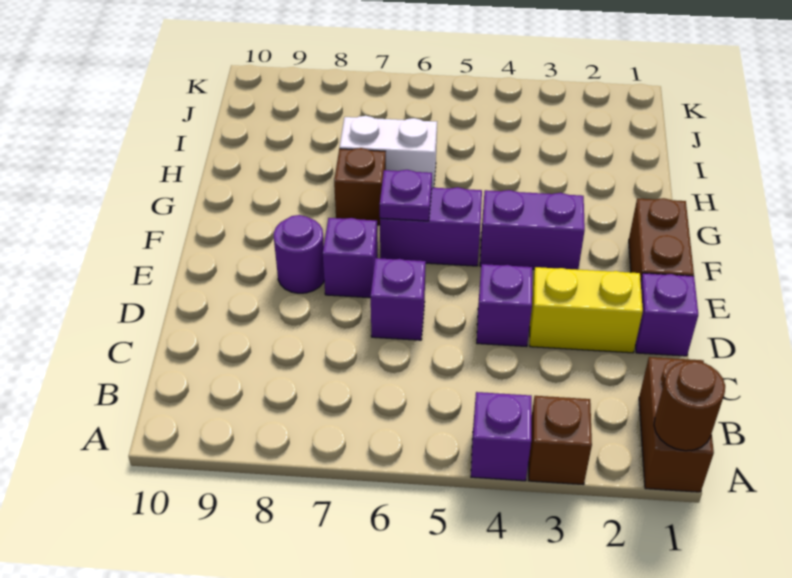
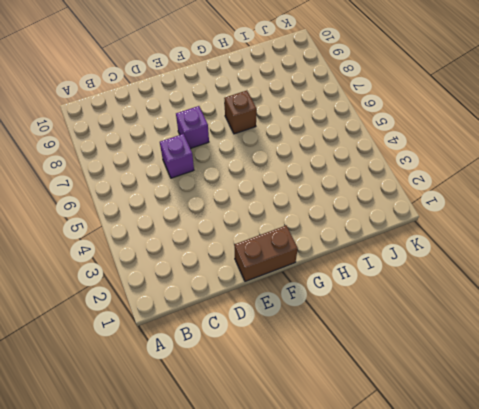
none -> brown brick A1:B1 level 1
none -> brown brick A3 level 1
none -> purple brick A4 level 1

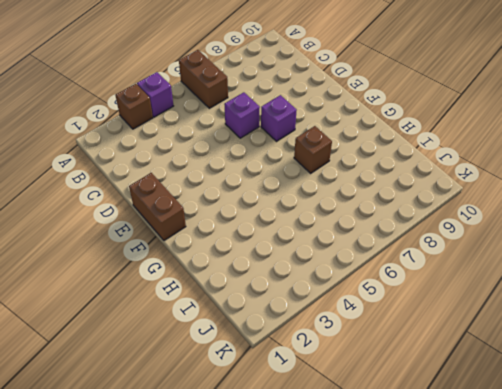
brown brick A6:B6 level 1 -> brown brick A1:B1 level 1
none -> purple brick D1 level 1
none -> yellow brick D2:D3 level 1
none -> purple brick D4 level 1

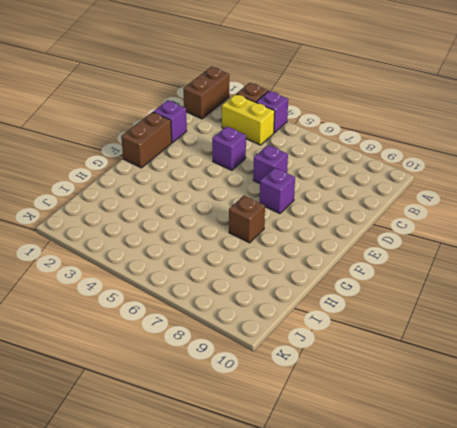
yellow brick B3:B4 level 1 -> yellow brick D2:D3 level 1
none -> purple round brick E8 level 1
none -> purple brick F3:F4 level 1
none -> purple brick F5:F6 level 1

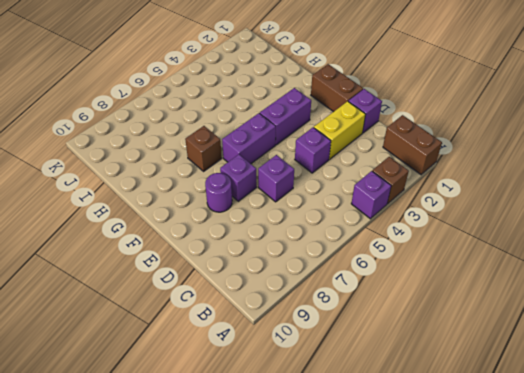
none -> white brick H6:H7 level 1
none -> brown round brick A1 level 2
none -> purple plate F6 level 2

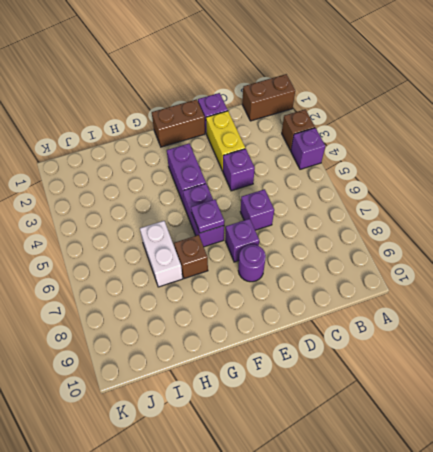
none -> brown round brick A1 level 2

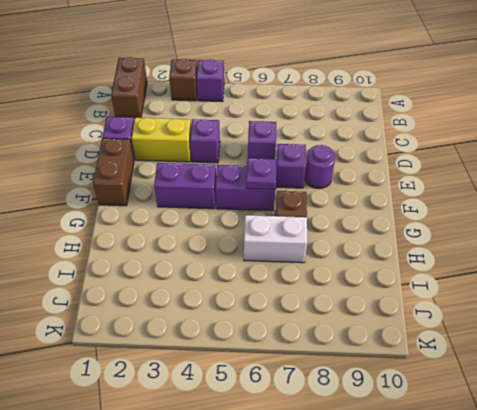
none -> brown round brick A1 level 2

